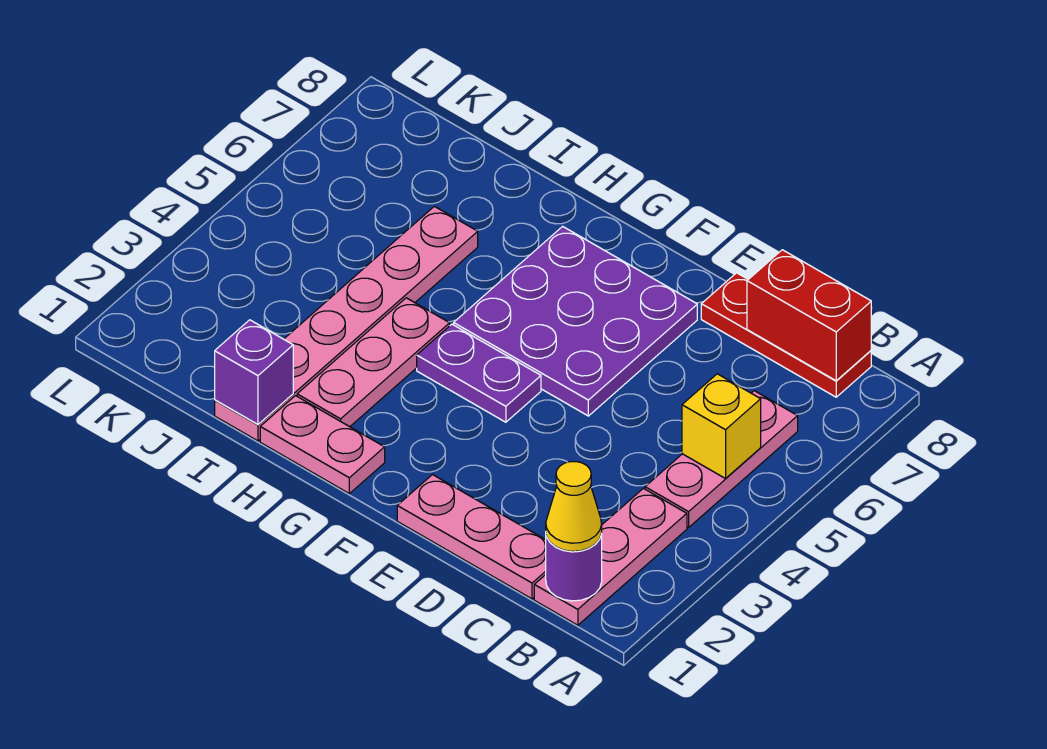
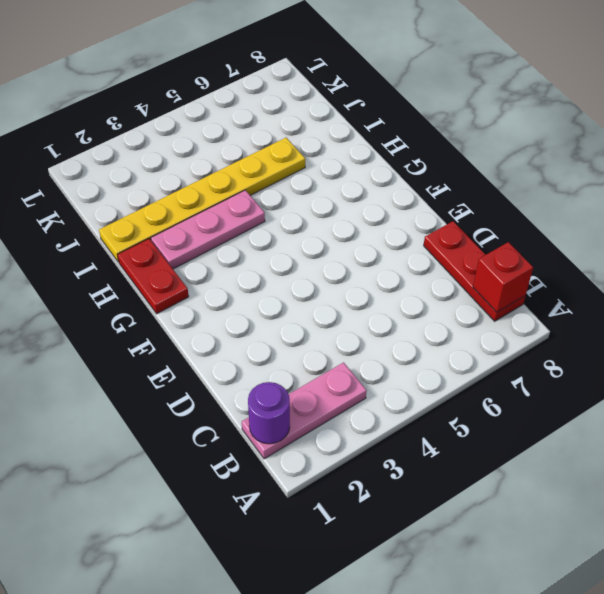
red brick B8 level 2 -> red brick B8:C8 level 2
red plate G1:H1 level 1 -> pink plate G1:H1 level 1
yellow plate I1:I6 level 1 -> pink plate I1:I6 level 1
none -> pink plate B4:B6 level 1
none -> pink plate C1:E1 level 1
none -> purple plate E5:G7 level 1

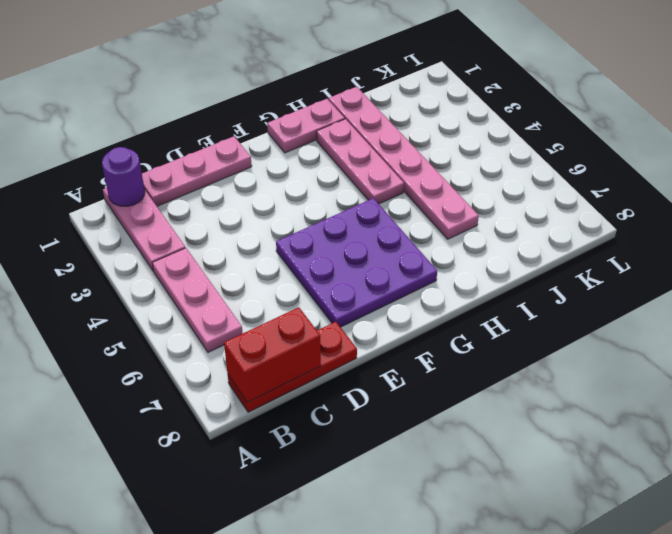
none -> purple plate F4:G4 level 1
none -> yellow brick B5 level 2
none -> purple brick I1 level 2

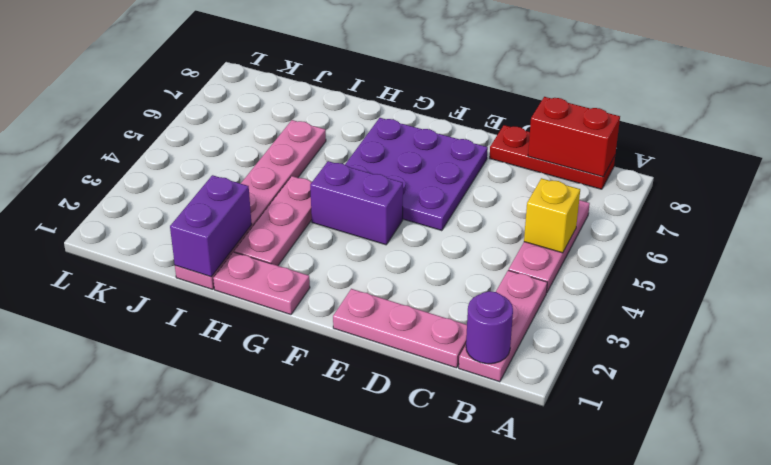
purple brick F4:G4 level 1 -> purple plate F4:G4 level 1
purple brick I1:I2 level 2 -> purple brick I1 level 2
none -> yellow cone B1 level 3

